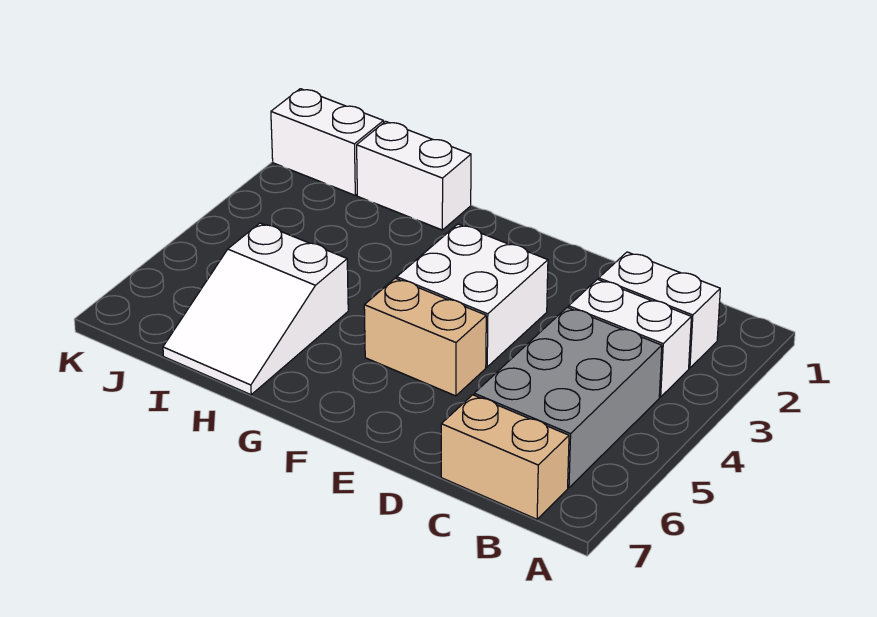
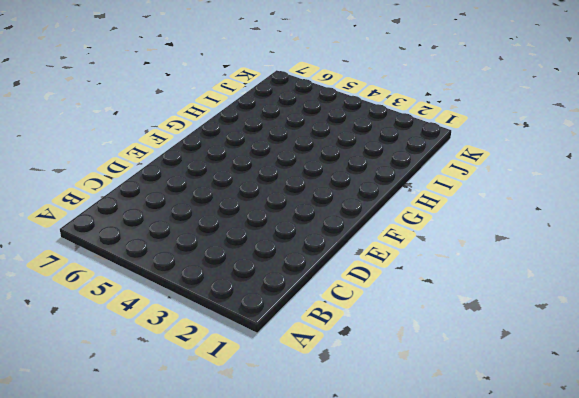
none -> white brick B2:C2 level 1
none -> white brick B3:C3 level 1

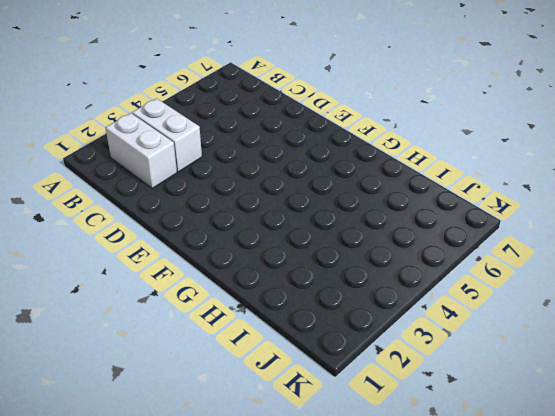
none -> grey brick B4:C6 level 1
none -> tan brick B7:C7 level 1

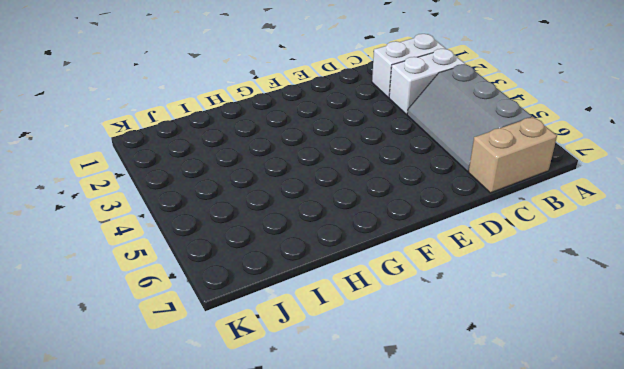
grey slope B4:C6 level 1 top B -> grey brick B4:C6 level 1
none -> white brick E3:F4 level 1
none -> tan brick E5:F5 level 1

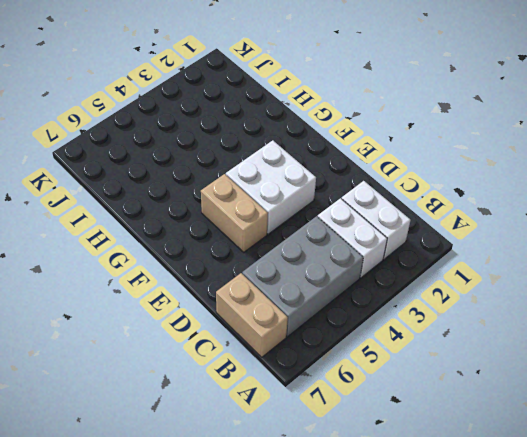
none -> white brick H1:I1 level 1
none -> white slope H5:I7 level 1 top 5

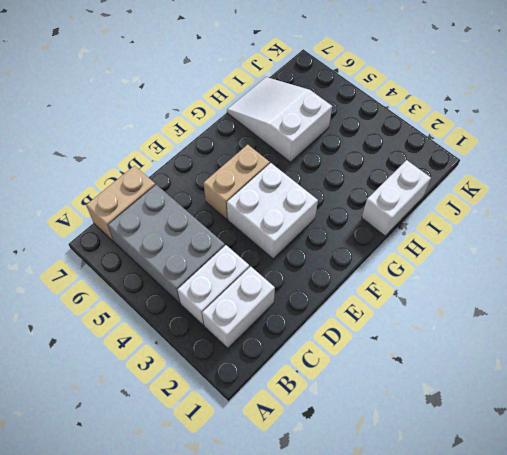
none -> white brick J1:K1 level 1

